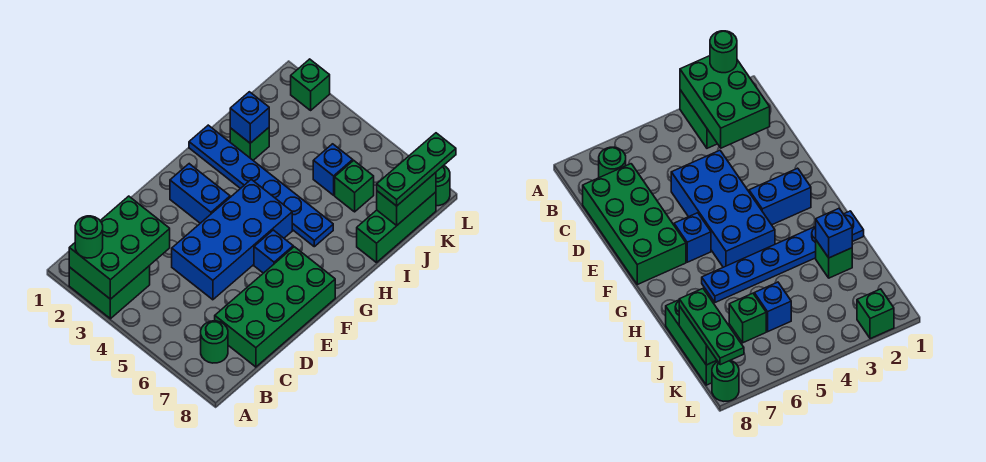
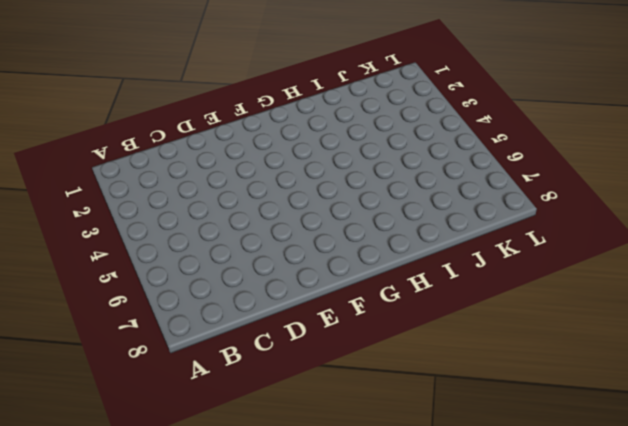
none -> green brick A2:B3 level 1
none -> green round brick B7 level 1
none -> green brick C7:F8 level 1

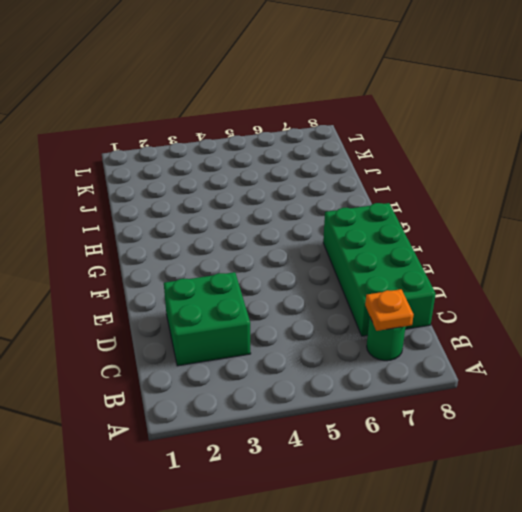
orange plate B7 level 2 -> none
green brick C2:D3 level 1 -> green brick A2:B3 level 1
none -> blue brick D4:G5 level 1
none -> blue brick F2:F3 level 1
none -> blue brick F6 level 1

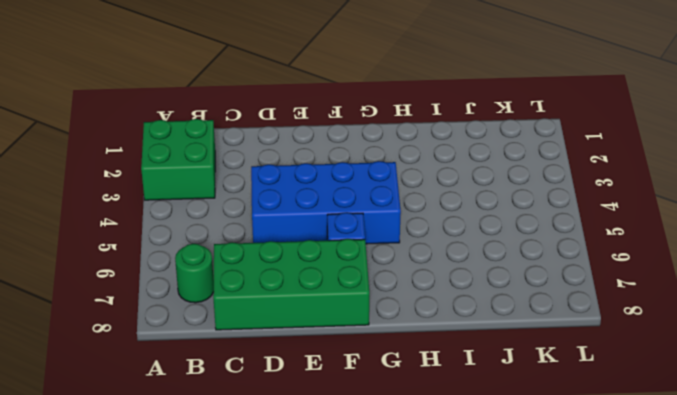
none -> blue brick F2:F3 level 1
none -> blue plate H1:H6 level 1
none -> green brick I2 level 1

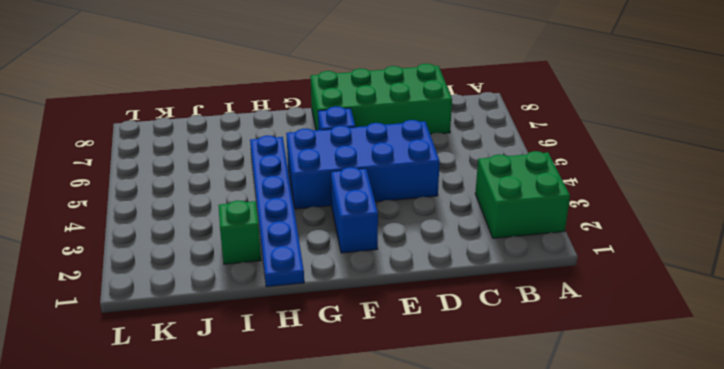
none -> green round brick B7 level 1
none -> green brick I8:K8 level 1
none -> blue brick J5 level 1

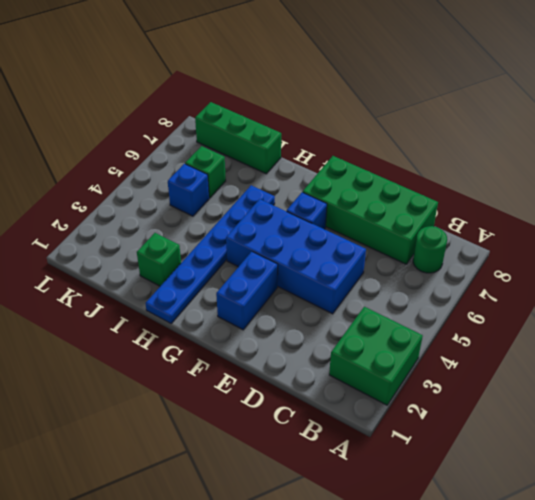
none -> green brick L2 level 1
none -> green round brick L8 level 1
none -> green brick A2:C3 level 2

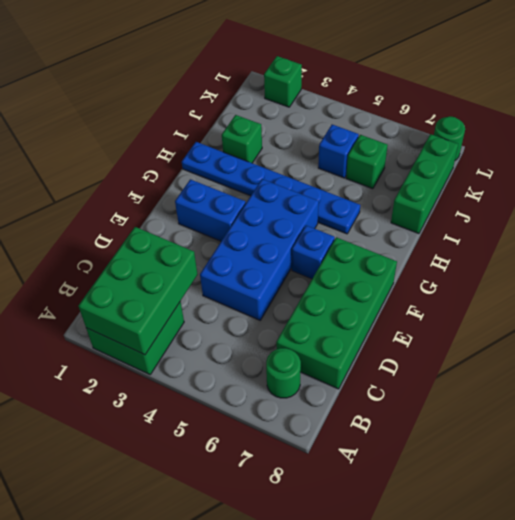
none -> blue brick I2 level 2
none -> green brick J8:K8 level 2
none -> green round brick A2 level 3

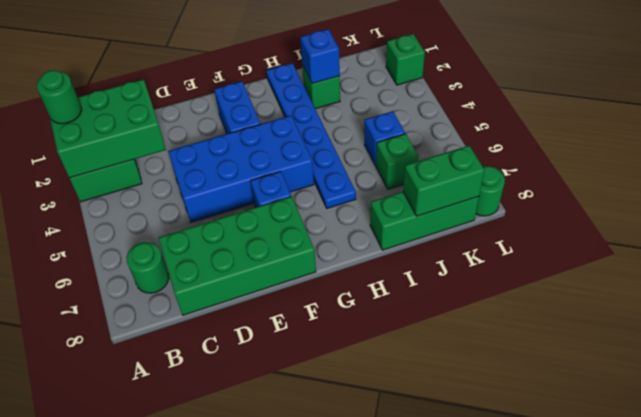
none -> green plate J8:L8 level 3

